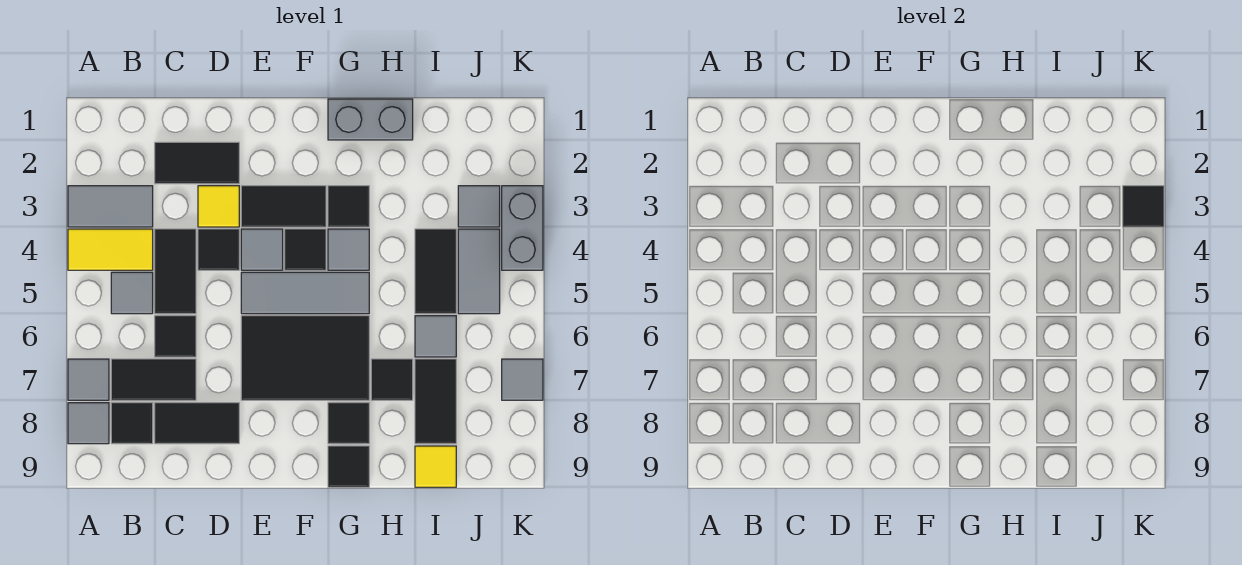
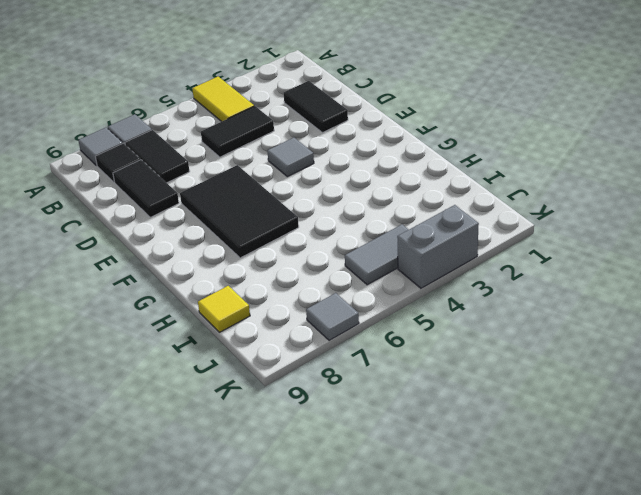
none -> grey tile A3:B3 level 1
none -> grey tile B5 level 1
none -> black tile C6 level 1
none -> yellow tile D3 level 1

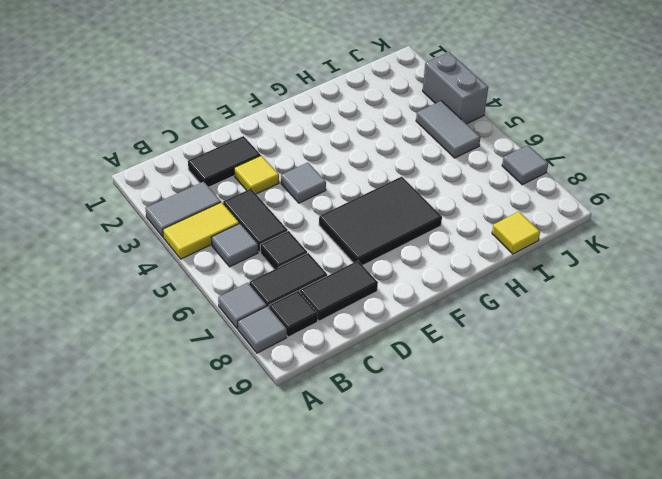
none -> black tile D4 level 1
none -> black tile E3:F3 level 1
none -> grey tile E5:G5 level 1
none -> black tile F4 level 1

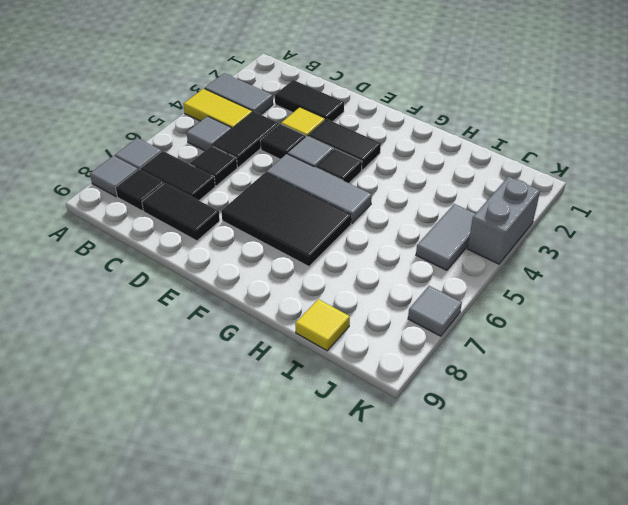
none -> grey brick G1:H1 level 1
none -> black tile G3 level 1
none -> grey tile G4 level 1
none -> black tile G8 level 1

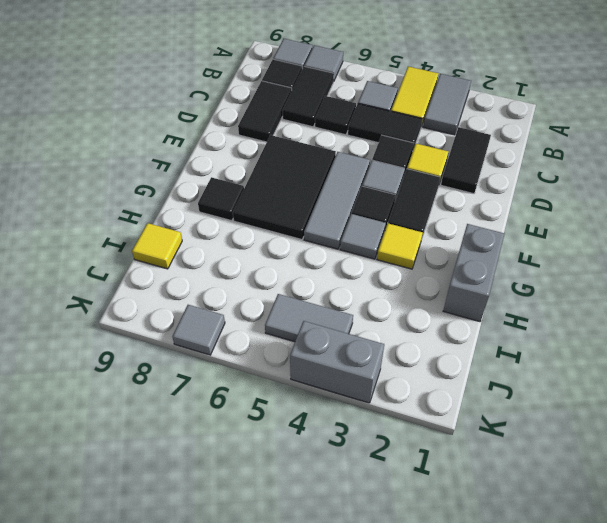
yellow tile G3 level 1 -> black tile G3 level 1
none -> black tile G9 level 1
none -> black tile H7 level 1
none -> black tile I4:I5 level 1
none -> grey tile I6 level 1

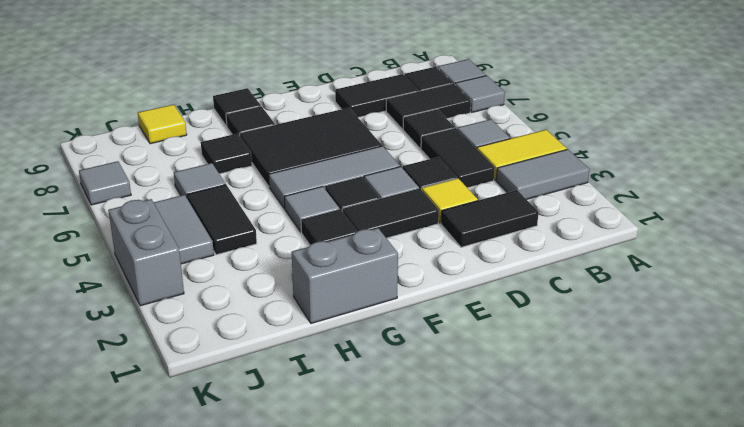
none -> black tile I7:I8 level 1
none -> grey tile J3 level 1
none -> black tile K3 level 2

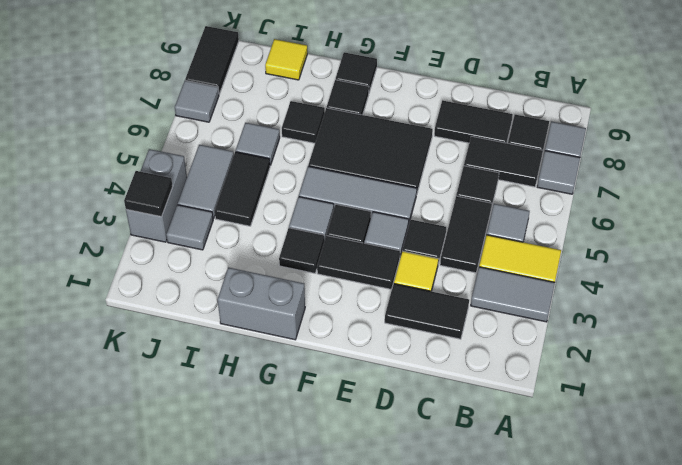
black tile K8:K9 level 1 -> black tile I7:I8 level 1

